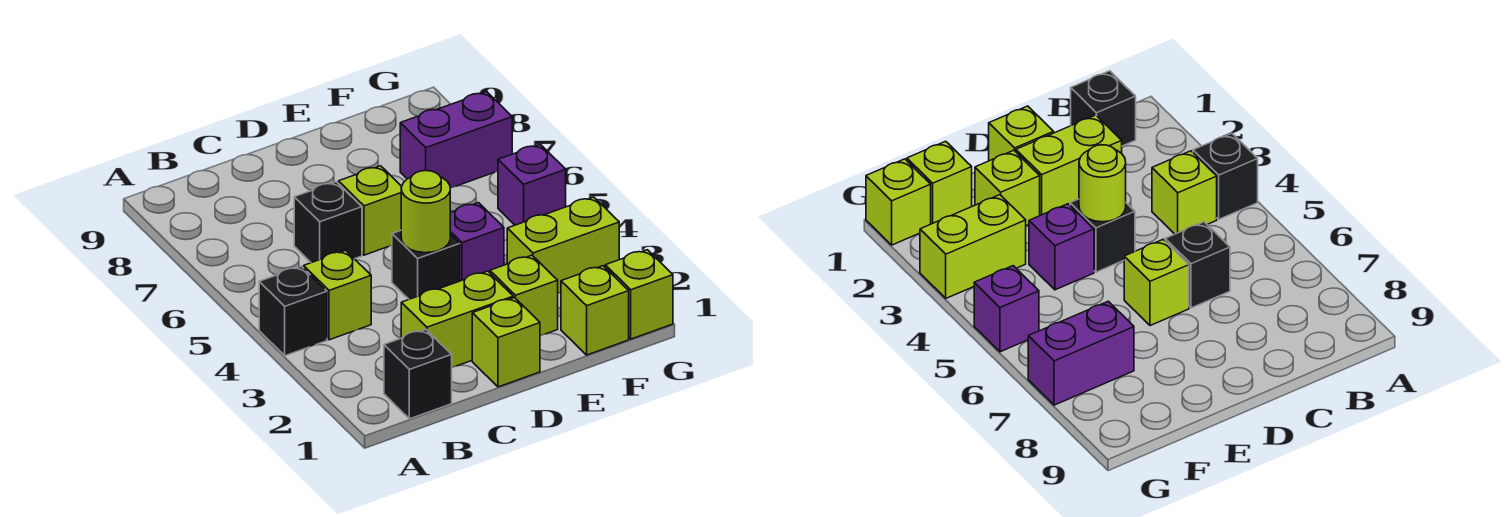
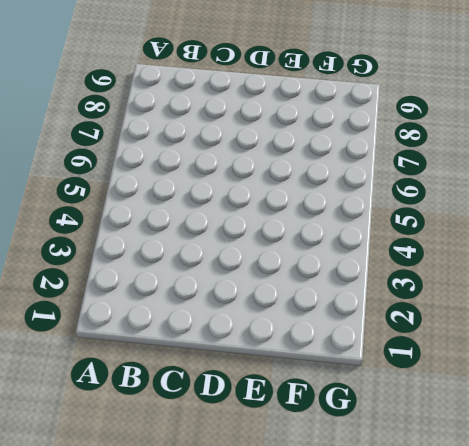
none -> black brick A4 level 1
none -> black brick B1 level 1
none -> lime brick B4 level 1

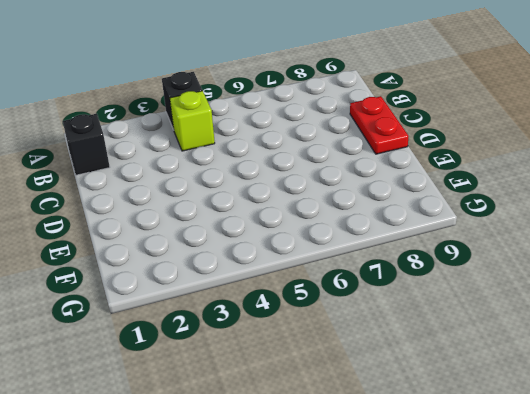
red plate C9:D9 level 1 -> none
none -> lime brick C2:D2 level 1
none -> black brick C6 level 1
none -> lime brick D1 level 1

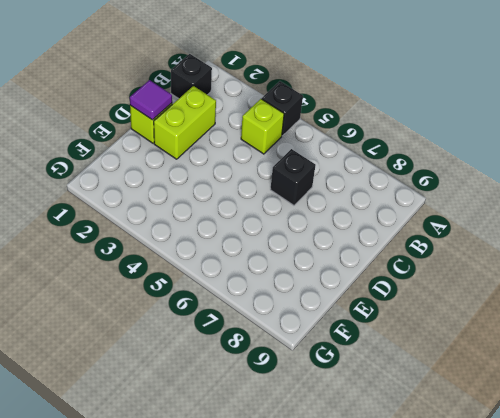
purple tile D1 level 2 -> none
none -> black brick D4 level 1
none -> lime brick D6 level 1
none -> lime brick E2 level 1

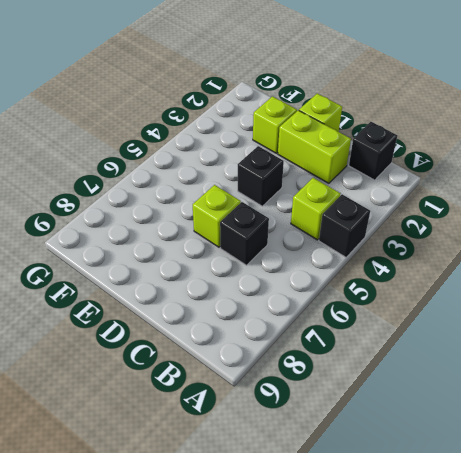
none -> purple brick E4 level 1
none -> lime brick F1 level 1
none -> lime brick F3:G3 level 1

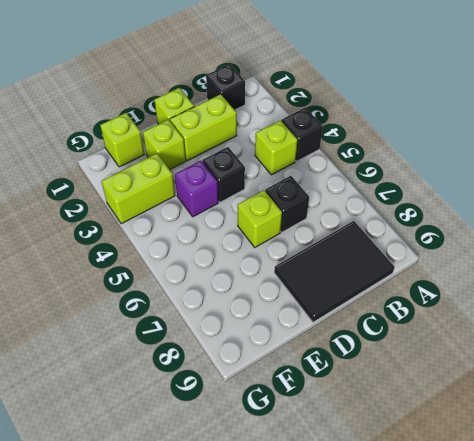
black tile B8:D9 level 1 -> none
none -> purple brick F7:G7 level 1
none -> lime brick G1 level 1
none -> purple brick G5 level 1

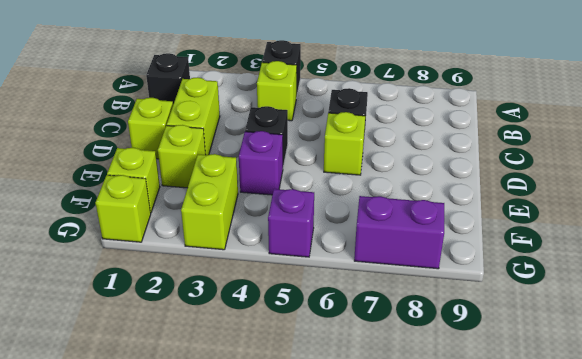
purple brick G7:G8 level 1 -> purple brick F7:G7 level 1
none -> lime round brick D4 level 2

